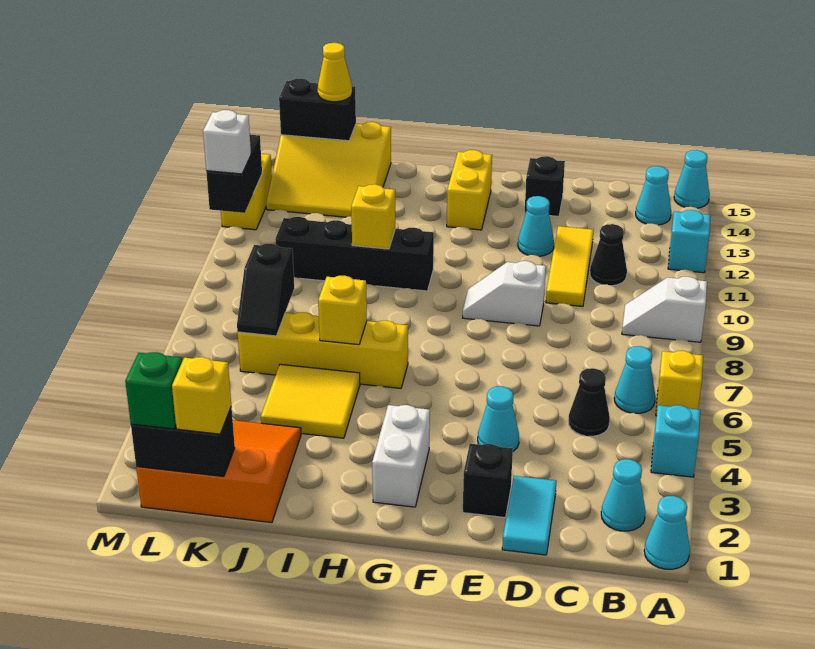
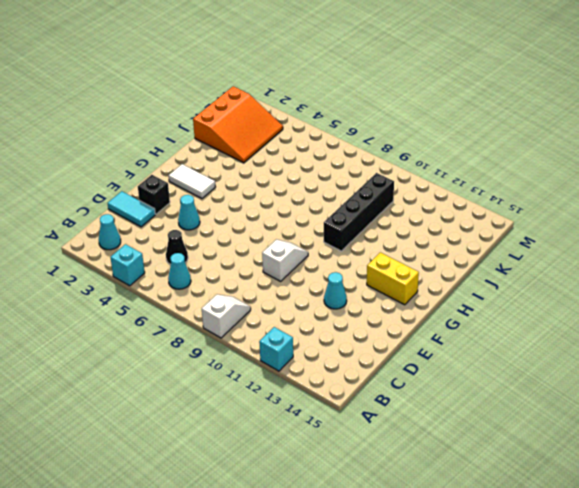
white tile G2:G3 level 1 -> white brick G2:G3 level 1
none -> cyan cone A1 level 1
none -> yellow brick A6 level 1
none -> cyan cone A15 level 1
none -> cyan cone B14 level 1

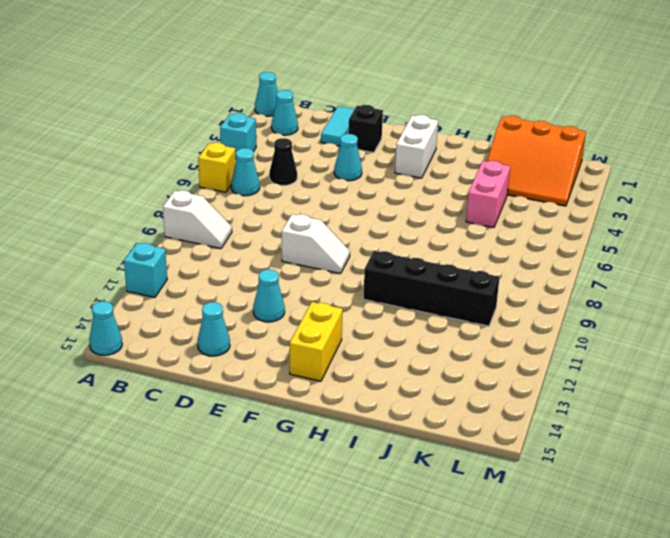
cyan cone D14 level 1 -> cyan cone B14 level 1
pink brick J4:J5 level 1 -> yellow tile I4:J5 level 1
none -> black cone C11 level 1
none -> yellow tile D10:D12 level 1
none -> black brick E14 level 1
none -> yellow brick H6:K6 level 1

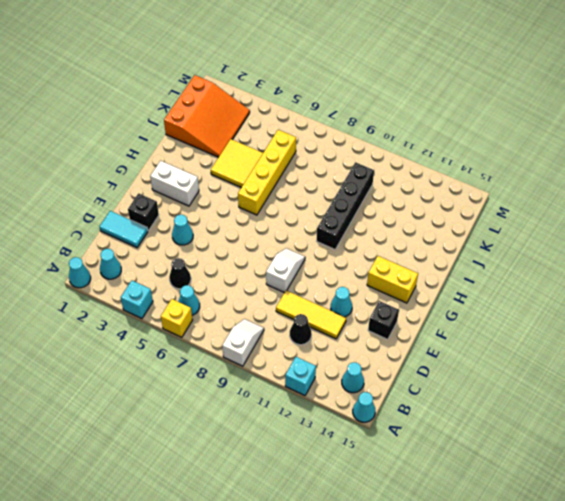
none -> yellow slope J13:L15 level 1 top 15
none -> yellow brick M12:M13 level 1
none -> yellow brick I6 level 2
none -> yellow brick I10 level 2

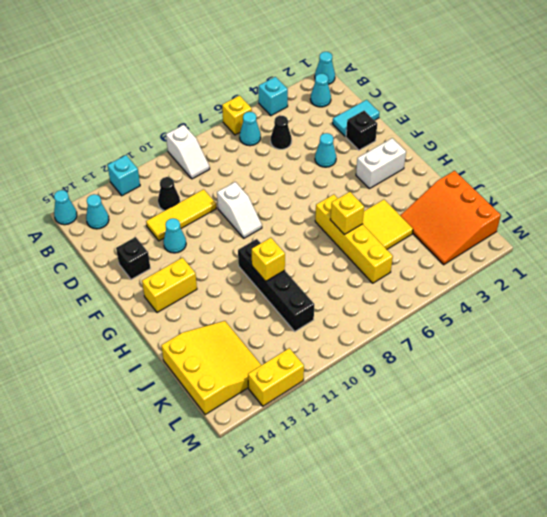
none -> black brick K1:L1 level 2
none -> black slope K6:K7 level 2 top 7
none -> black brick K15:L15 level 2
none -> black brick M11:M12 level 2

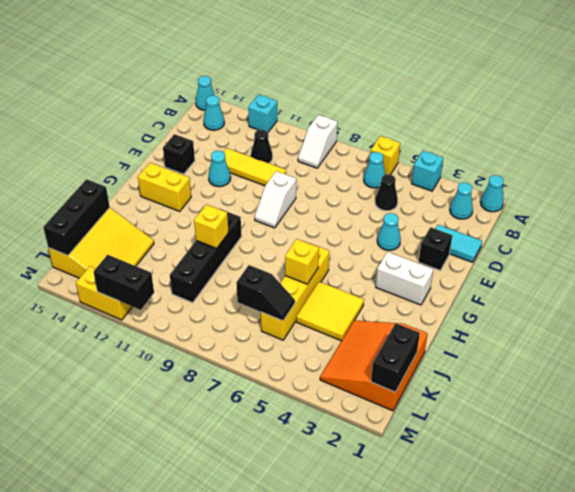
black brick J15:L15 level 2 -> black brick K15:L15 level 2
none -> yellow brick K1 level 3
none -> yellow cone K15 level 3
none -> green brick L1 level 3
none -> white brick M11 level 3

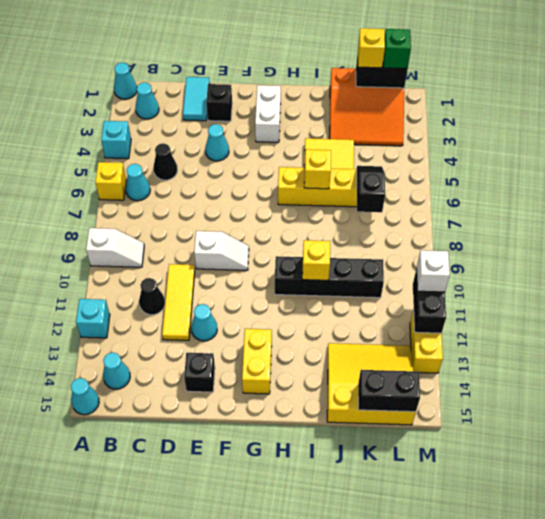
none -> yellow cone K15 level 3

